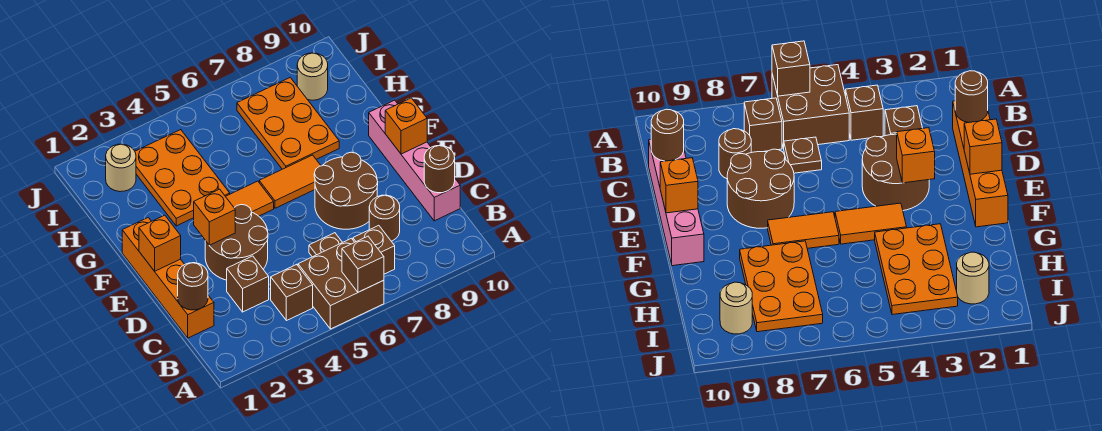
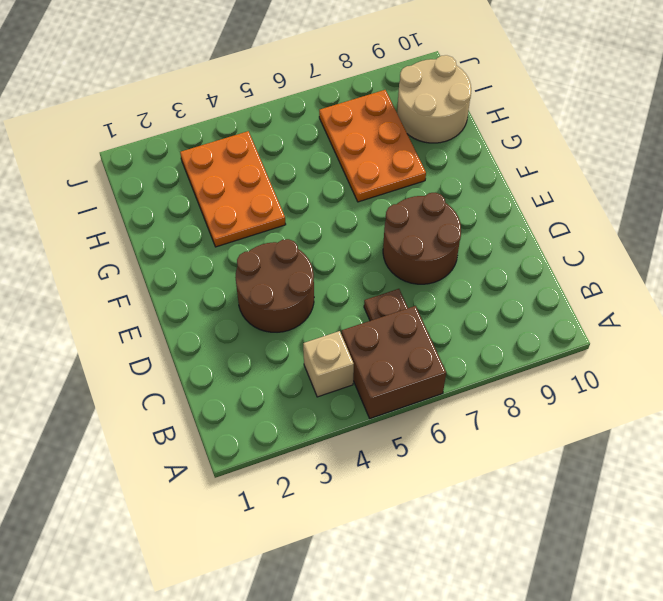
tan brick B4 level 1 -> brown brick B4 level 1
tan round brick H9:I10 level 1 -> tan round brick I9 level 1
none -> brown brick B7 level 1
none -> orange brick C1:F1 level 1
none -> brown brick C3 level 1

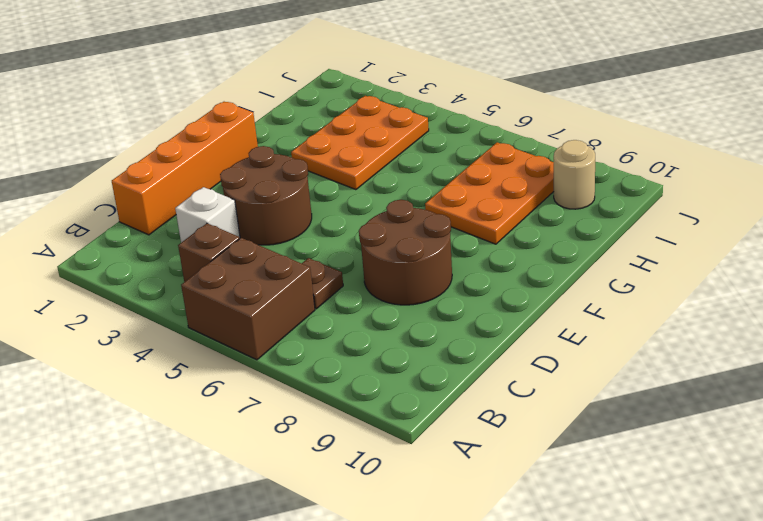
white brick C3 level 1 -> brown brick C3 level 1
none -> brown brick B7 level 1
none -> brown round brick C8 level 1
none -> pink brick C10:F10 level 1

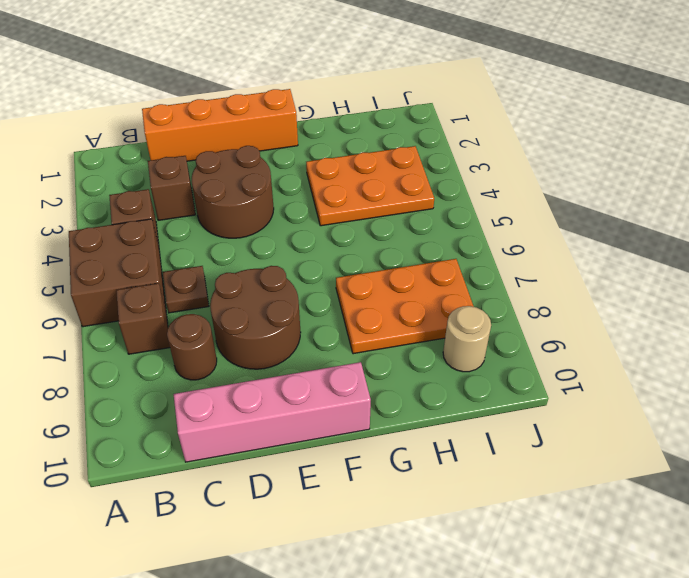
none -> orange tile F4:F5 level 1
none -> orange tile F6:F7 level 1
none -> tan round brick I2 level 1

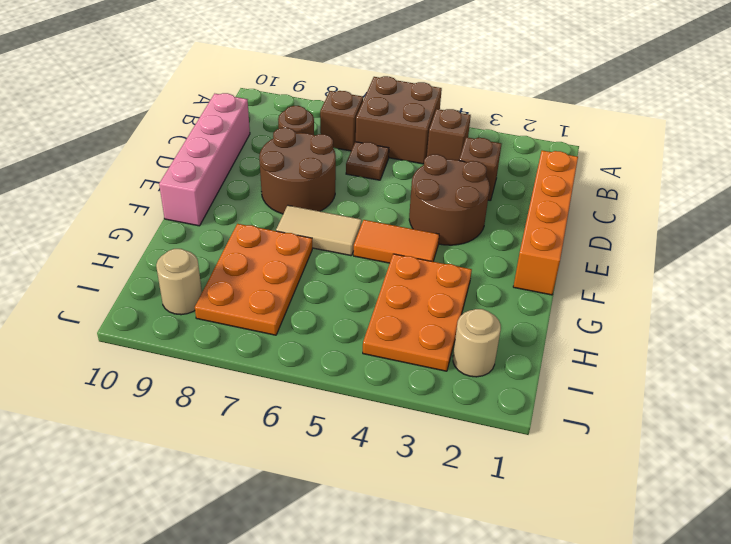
tan tile F6:F7 level 1 -> orange tile F6:F7 level 1
none -> brown brick A6 level 2
none -> brown round brick C1 level 2
none -> brown round brick C10 level 2

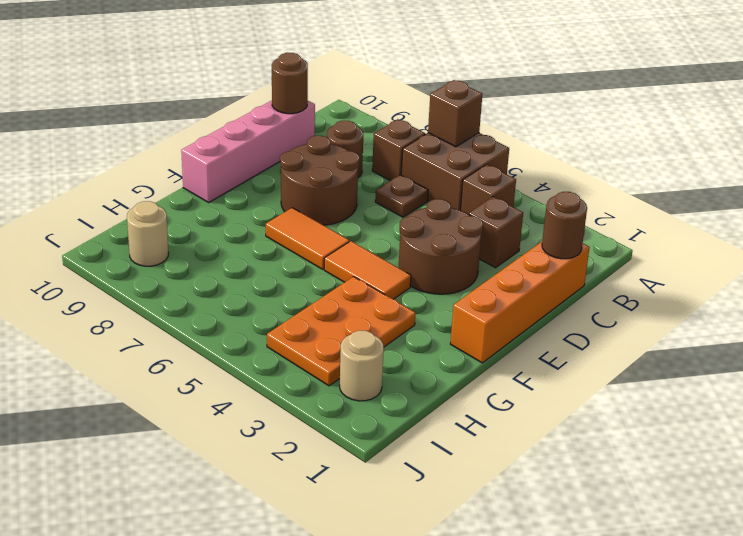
none -> orange plate G7:I8 level 1
none -> orange brick E1 level 2
none -> orange brick E3 level 2

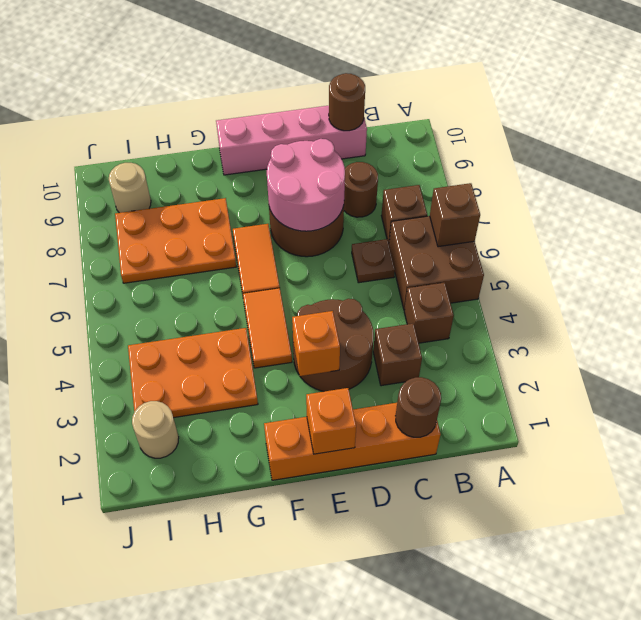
pink round brick D7:E8 level 2 -> none
none -> orange brick E10 level 2

